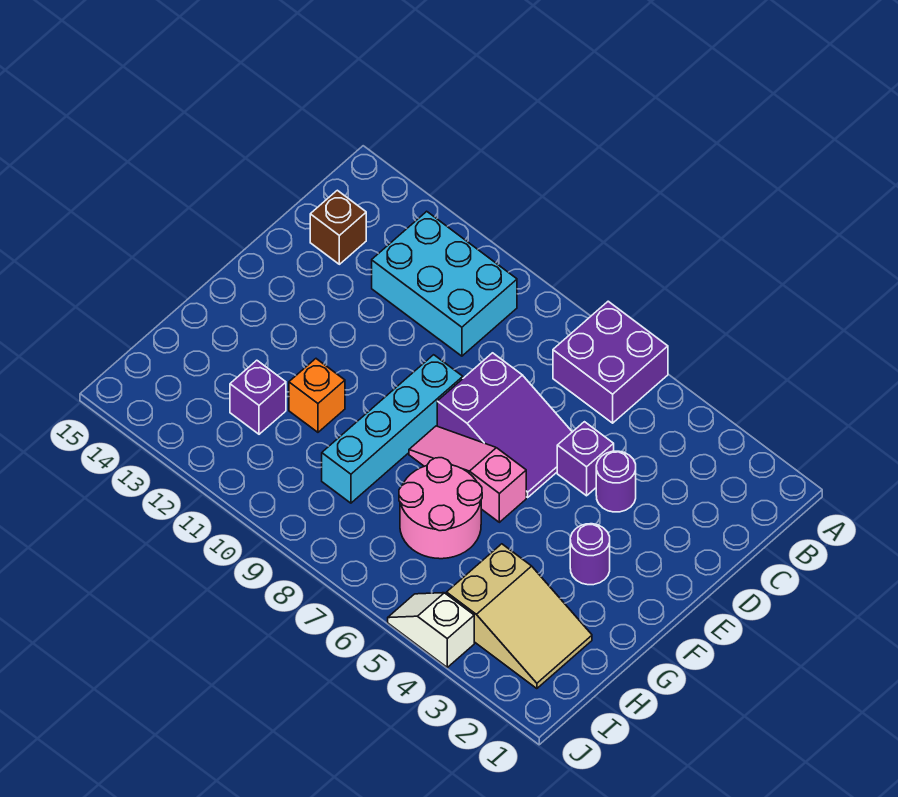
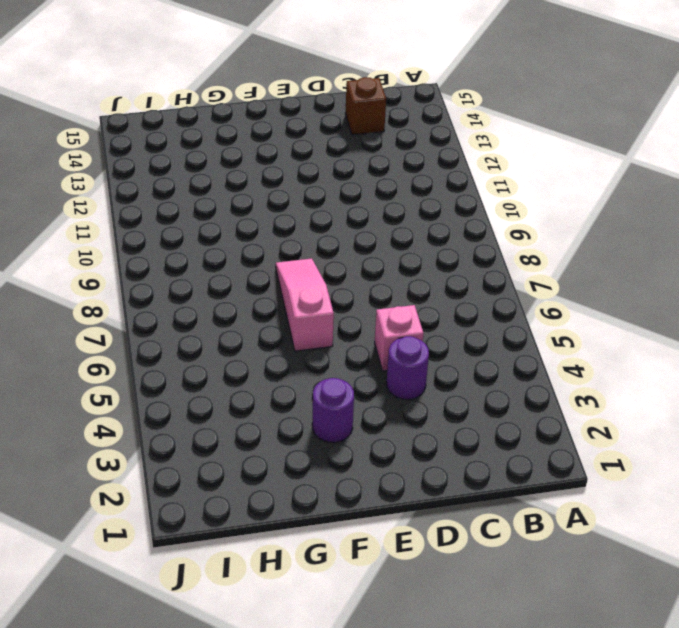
pink brick D5 level 1 -> purple brick D5 level 1
none -> purple brick A6:B7 level 1
none -> cyan brick B10:C12 level 1
none -> purple slope D6:E8 level 1 top 8

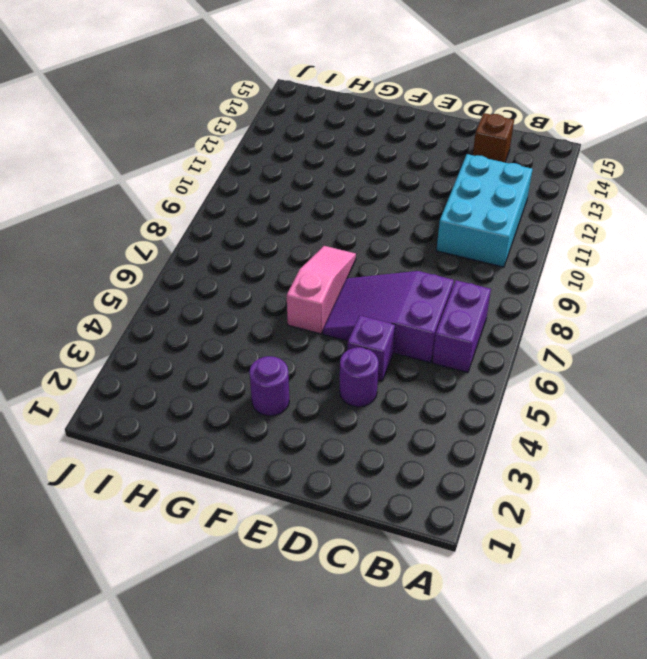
purple brick B6:B7 level 1 -> purple brick A6:B7 level 1
purple slope C6:E7 level 1 top C -> purple slope D6:E8 level 1 top 8
none -> cyan brick E9:H9 level 1
none -> pink round brick G6:H7 level 1
none -> orange brick G11 level 1

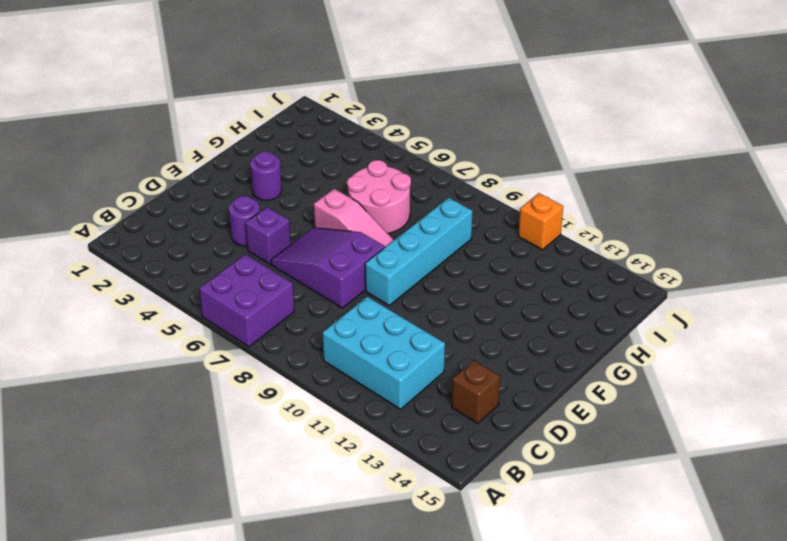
orange brick J11 level 1 -> orange brick G11 level 1
none -> tan slope H2:I4 level 1 top 4
none -> purple brick H12 level 1
none -> white slope J4:J5 level 1 top 4

